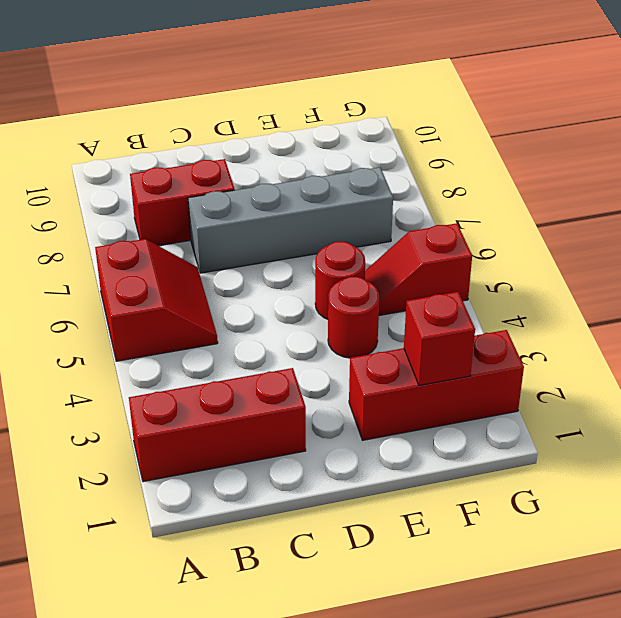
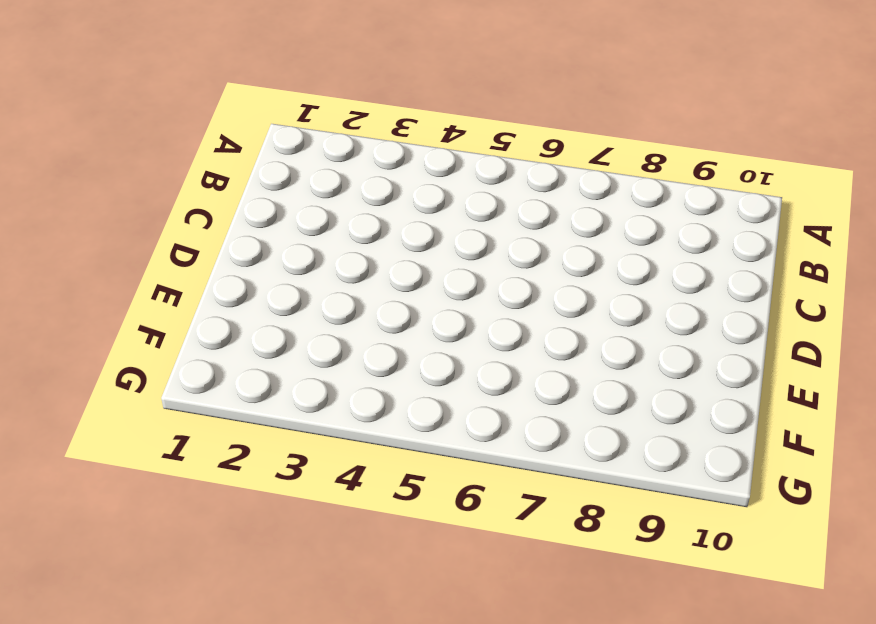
none -> red brick A2:C2 level 1
none -> red slope A5:B6 level 1 top A

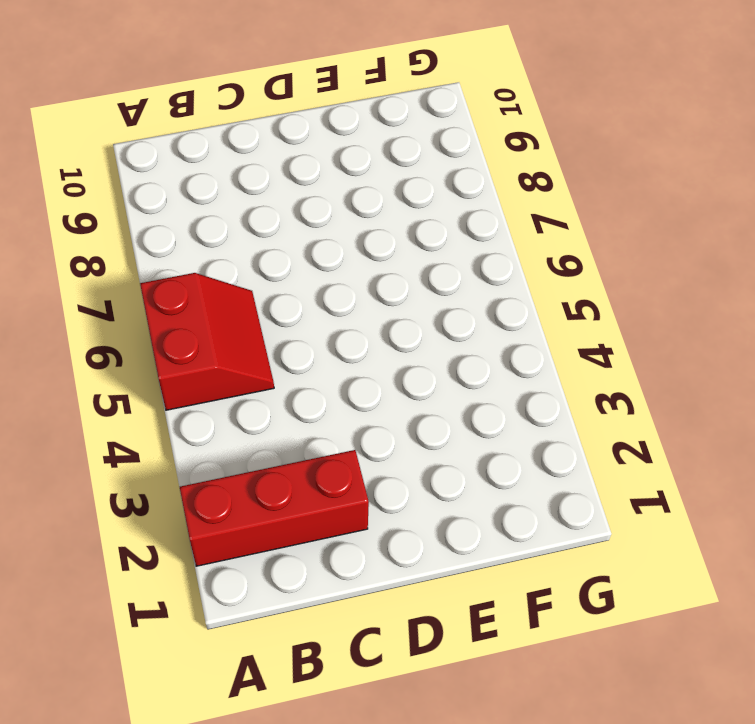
none -> red brick B8:C8 level 1
none -> grey brick C7:F7 level 1

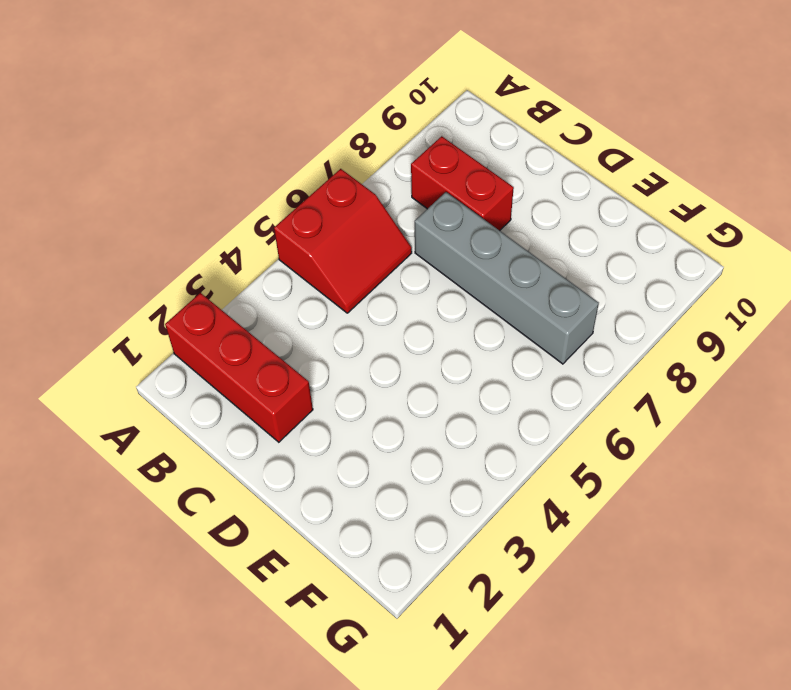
none -> red brick E2:G2 level 1
none -> red round brick E4 level 1

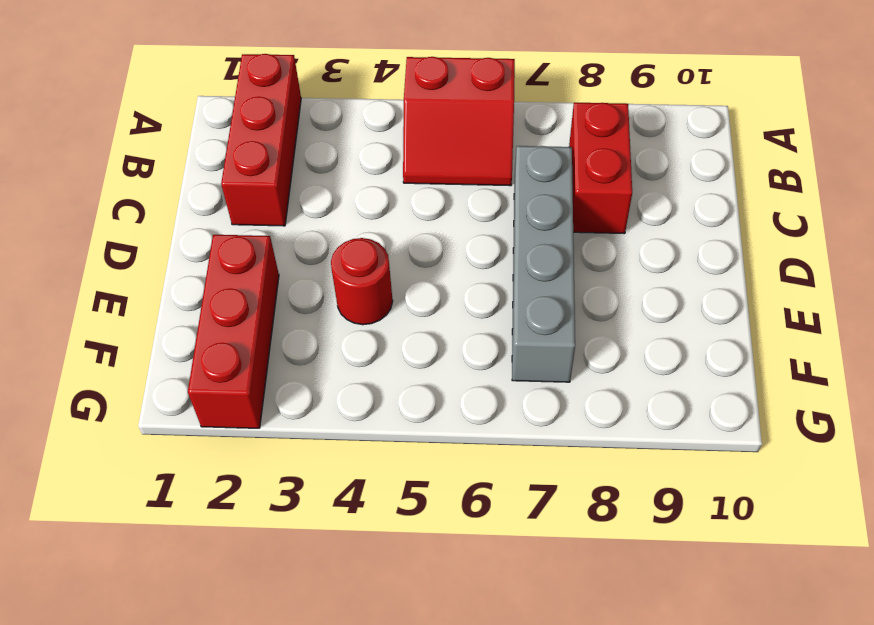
none -> red round brick E5 level 1
none -> red slope F5:G5 level 1 top G

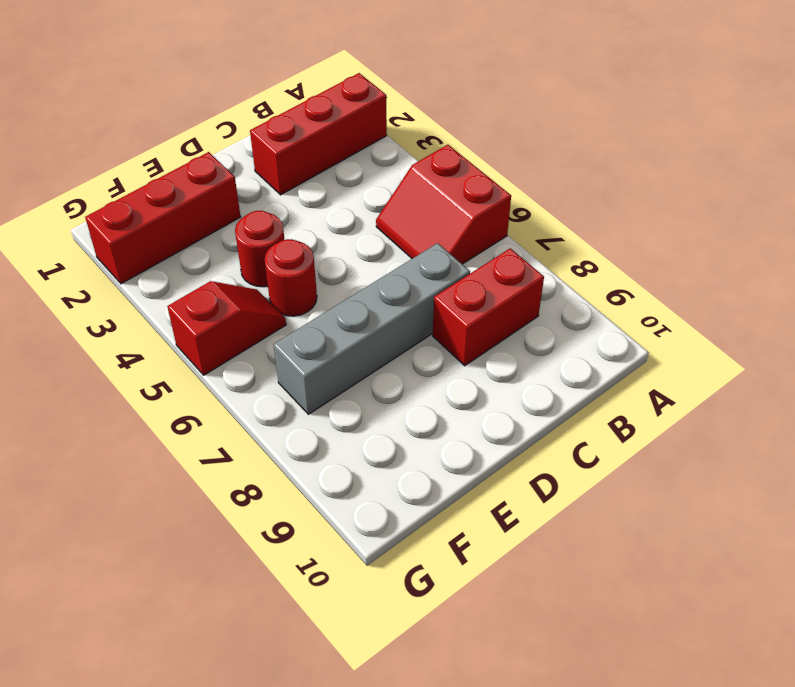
none -> red brick F2 level 2

